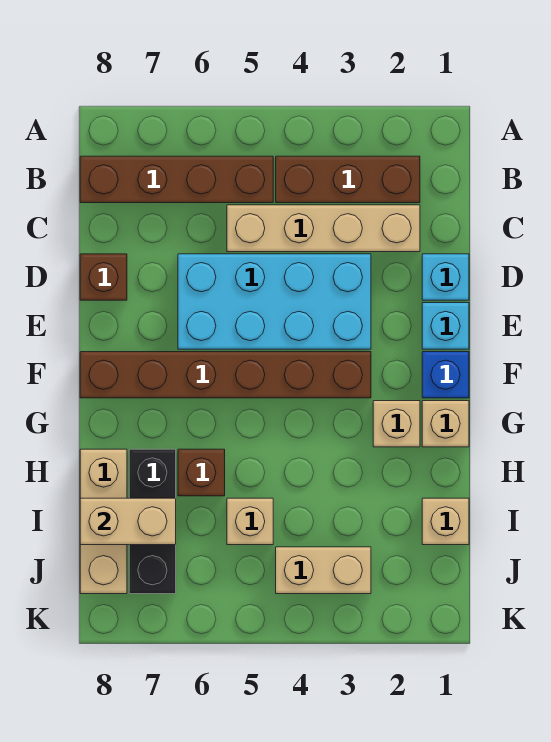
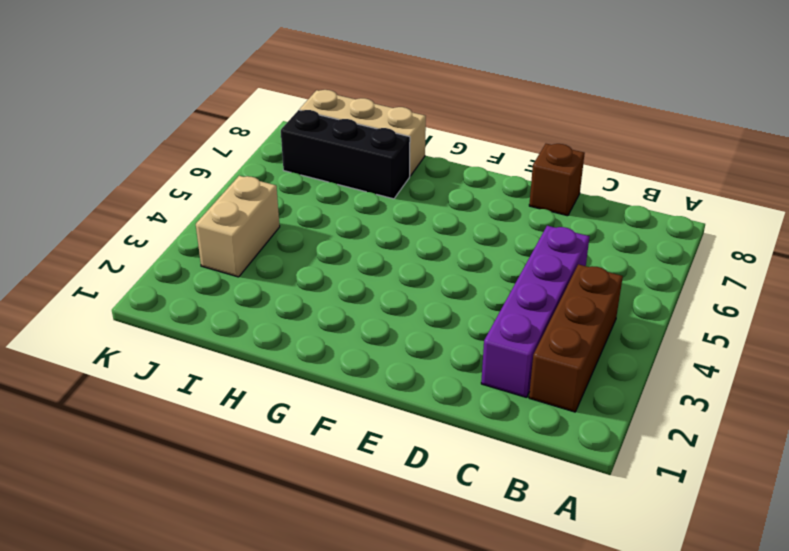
purple brick C2:C5 level 1 -> tan brick C2:C5 level 1
none -> brown brick B5:B8 level 1
none -> cyan brick D1 level 1
none -> cyan brick D3:E6 level 1

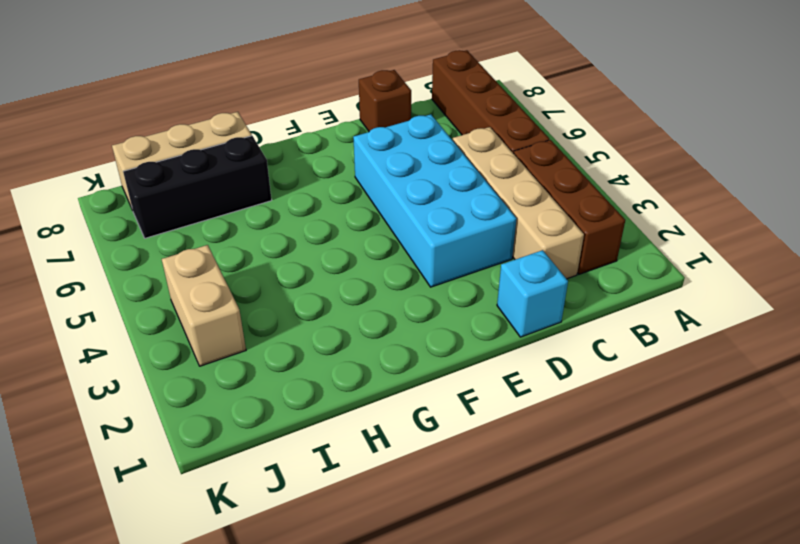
none -> cyan brick E1 level 1
none -> blue brick F1 level 1
none -> brown brick F3:F8 level 1

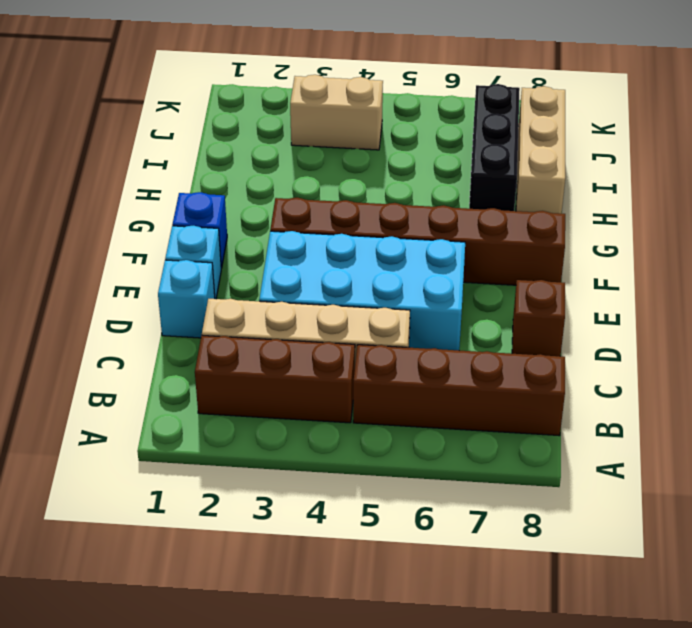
none -> tan brick G1 level 1
none -> tan brick G2 level 1
none -> brown brick H6 level 1

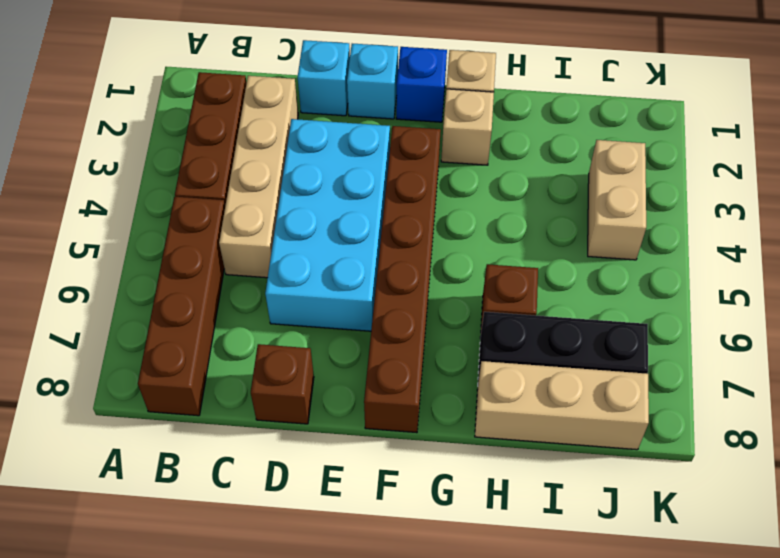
none -> tan brick I1 level 1
none -> tan brick I5 level 1
none -> tan brick I7:I8 level 2

